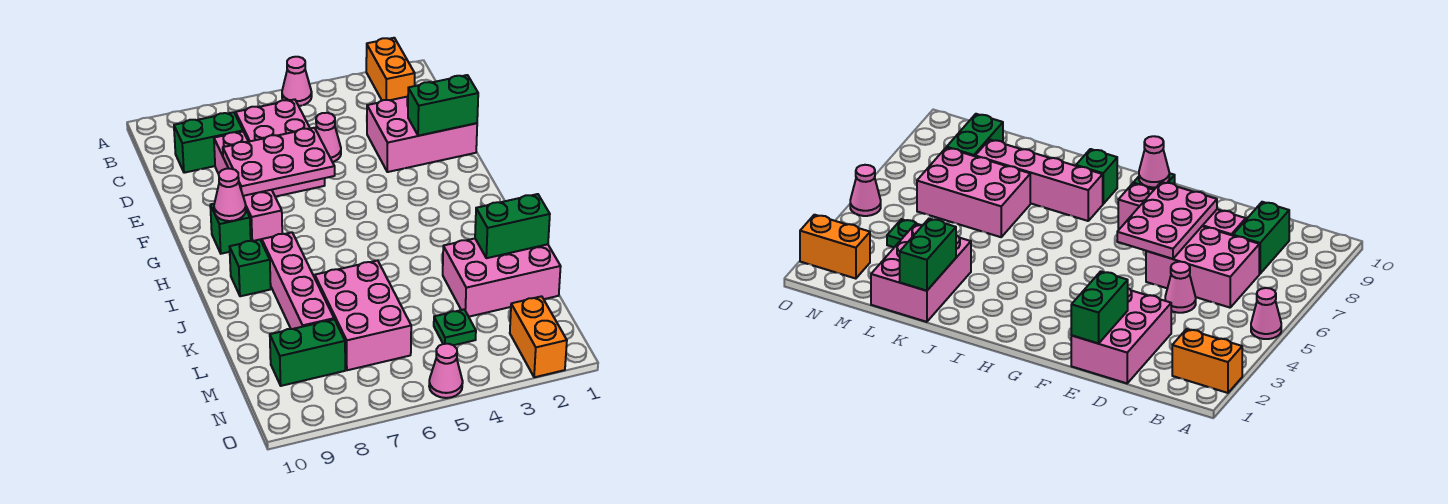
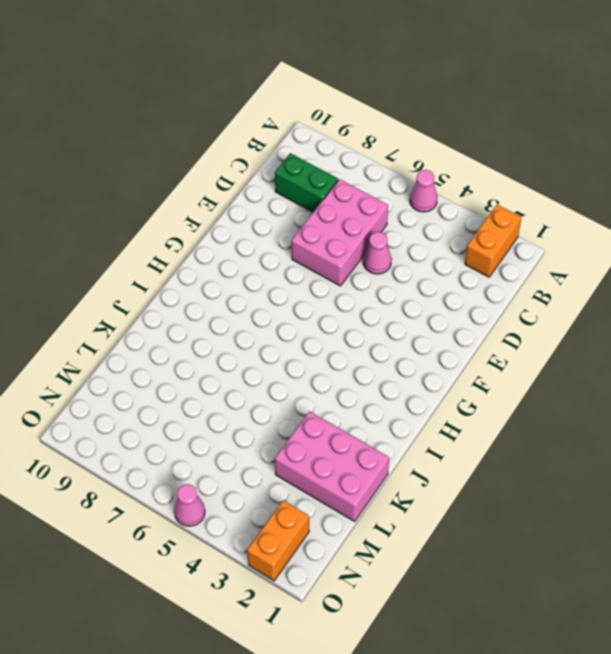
none -> pink brick D1:E3 level 1
none -> pink brick D8:G8 level 1
none -> green brick G9 level 1

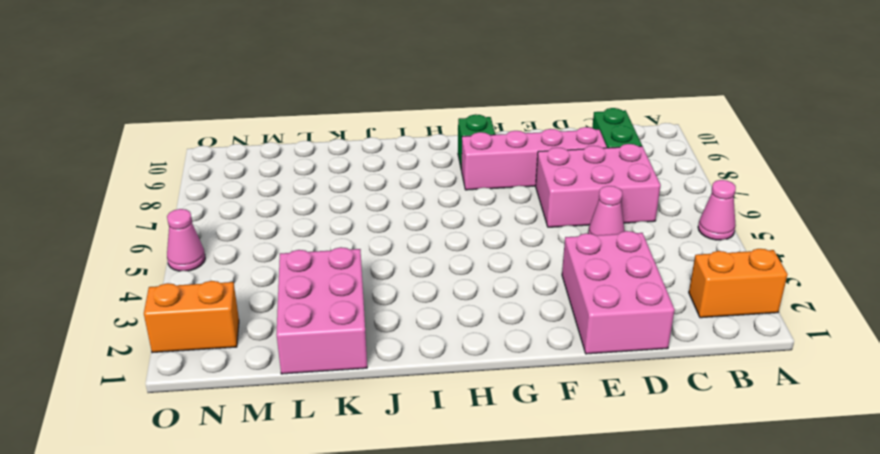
none -> pink brick I8:L8 level 1
none -> green brick I9 level 1
none -> pink brick K6:M7 level 1

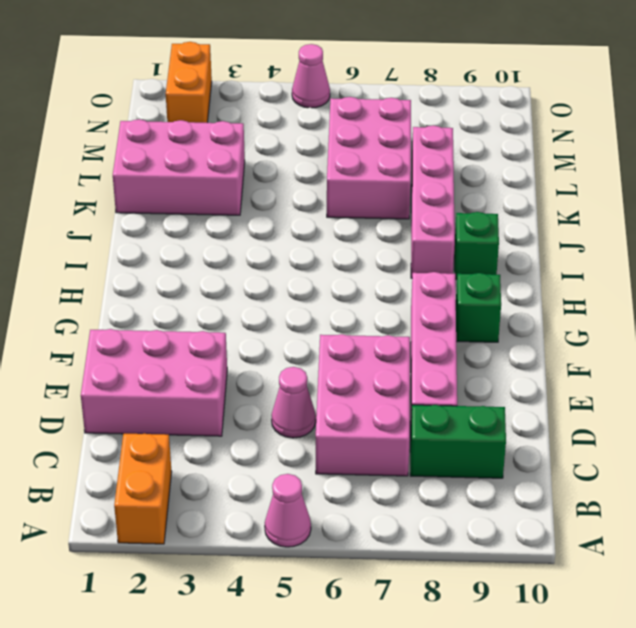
none -> green plate M4 level 1
none -> green brick M8:M9 level 1
none -> green brick E1:E2 level 2

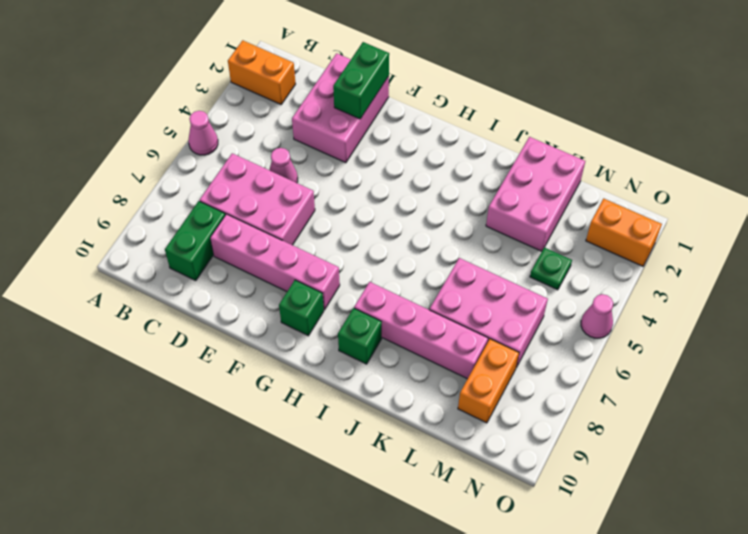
orange brick M8:M9 level 1 -> green brick M8:M9 level 1
none -> pink plate E6:F8 level 2
none -> pink cone G9 level 2
none -> green brick K1:K2 level 2

